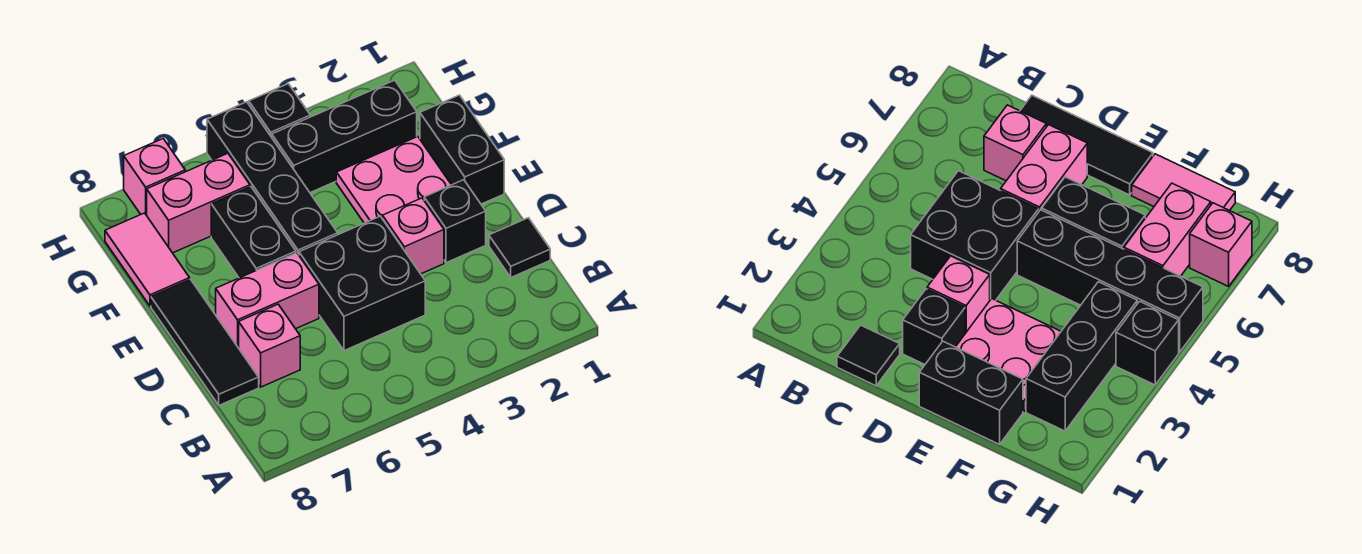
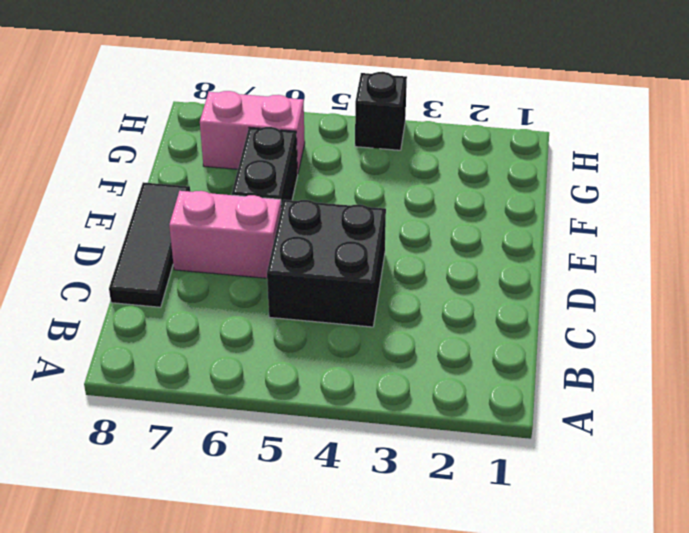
none -> black tile C1 level 1
none -> pink brick C7 level 1
none -> black brick D2 level 1

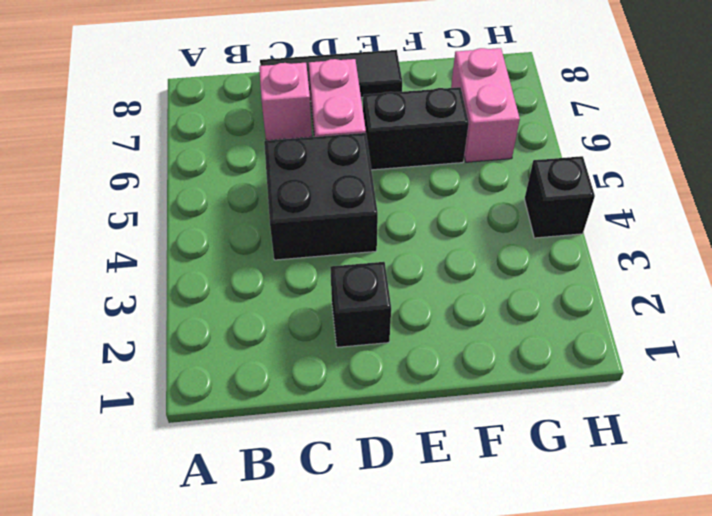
none -> black tile C1 level 1
none -> pink brick D3 level 1
none -> black brick E1:F1 level 1

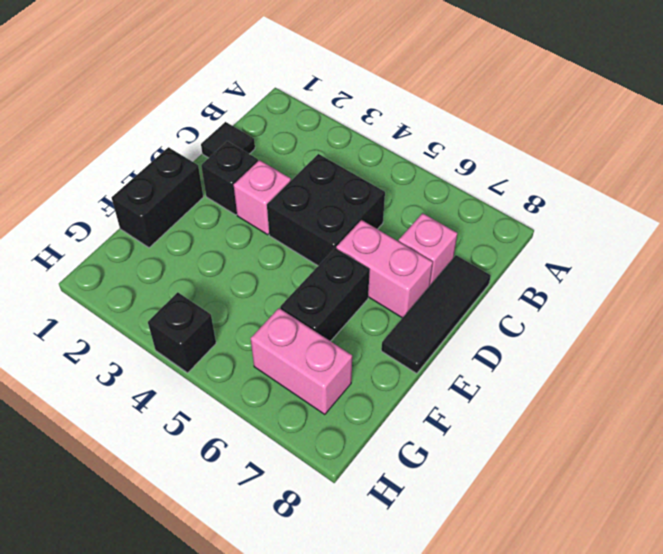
none -> pink plate E2:F3 level 1
none -> black brick E5:H5 level 1
none -> pink tile F8:G8 level 1

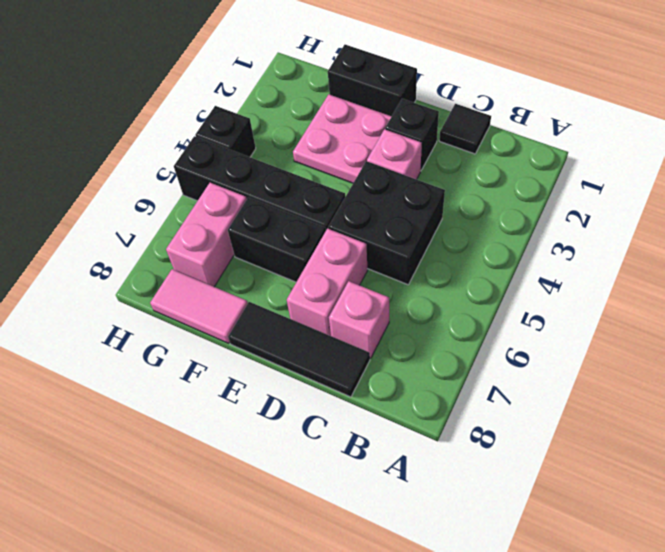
none -> black brick G2:G4 level 1
none -> pink brick H7 level 1

